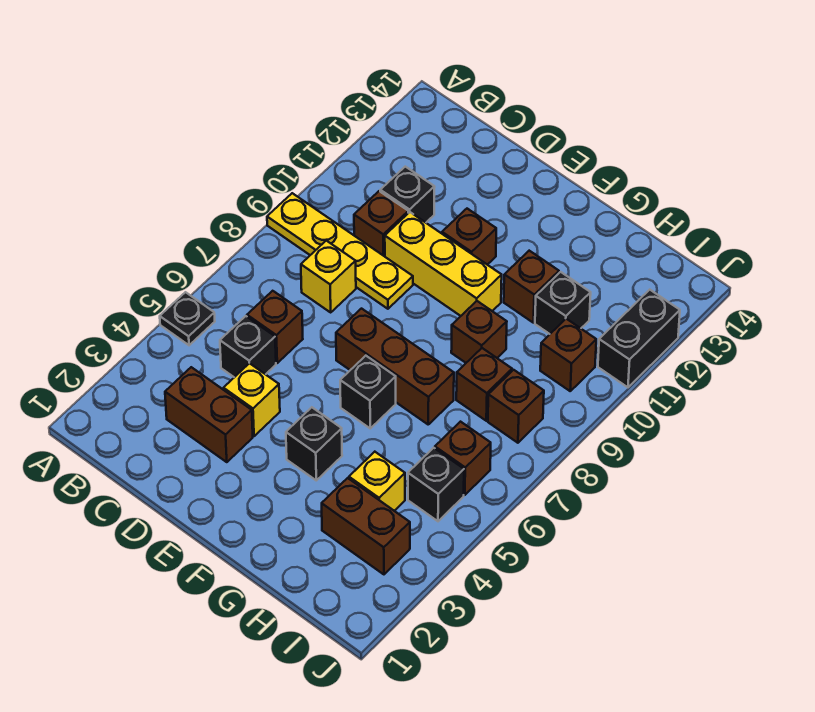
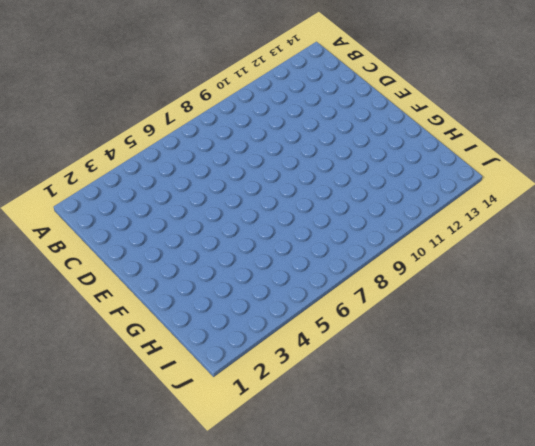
none -> black plate A5 level 1
none -> yellow plate A9:D9 level 1
none -> brown brick C3:D3 level 1

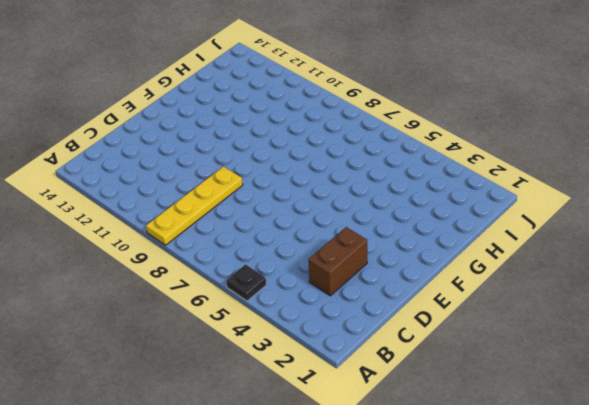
none -> black brick C5 level 1
none -> brown brick C6 level 1
none -> yellow brick C8 level 1

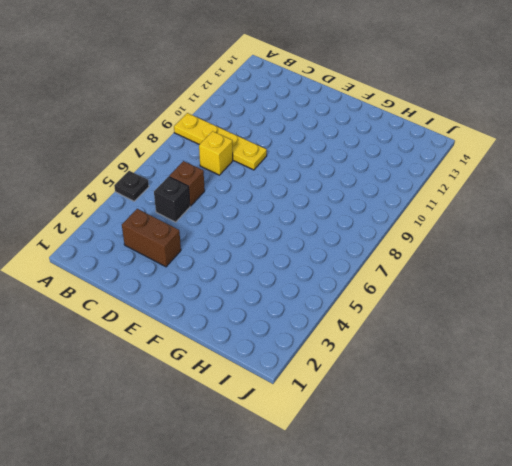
none -> brown brick C10 level 1
none -> black brick C11 level 1
none -> yellow brick D4 level 1

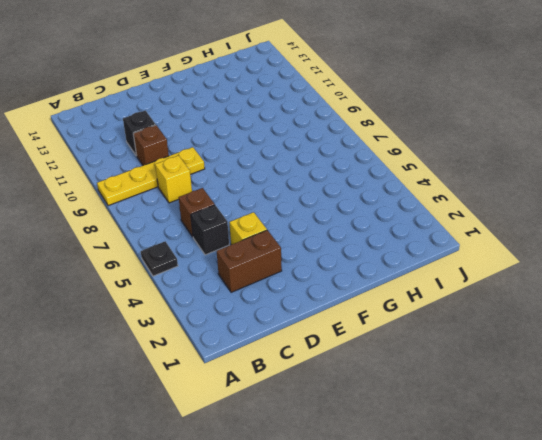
none -> yellow brick D10:F10 level 1
none -> brown brick E7:G7 level 1
none -> brown brick E11 level 1

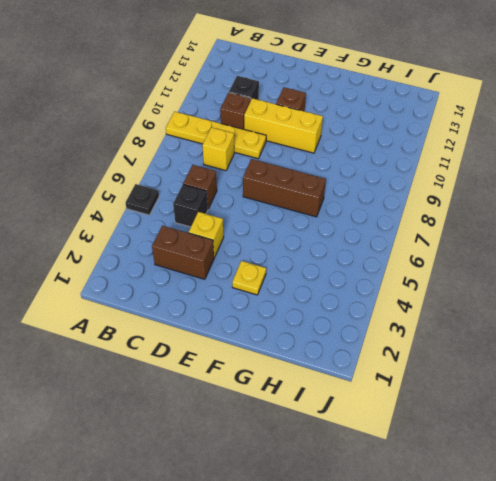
yellow plate F3 level 1 -> none
none -> black brick F4 level 1
none -> black brick F6 level 1
none -> brown brick G9 level 1

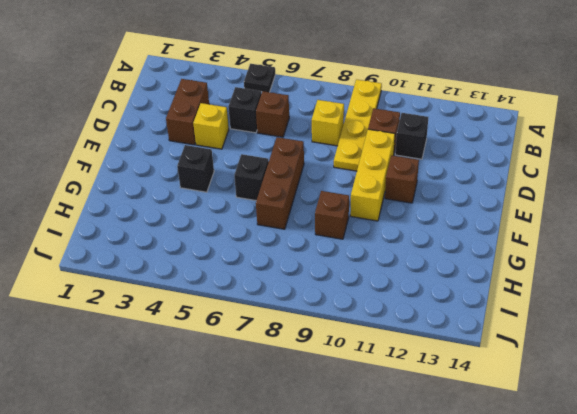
none -> brown brick G11 level 1
none -> brown brick H3:I3 level 1
none -> yellow brick H4 level 1

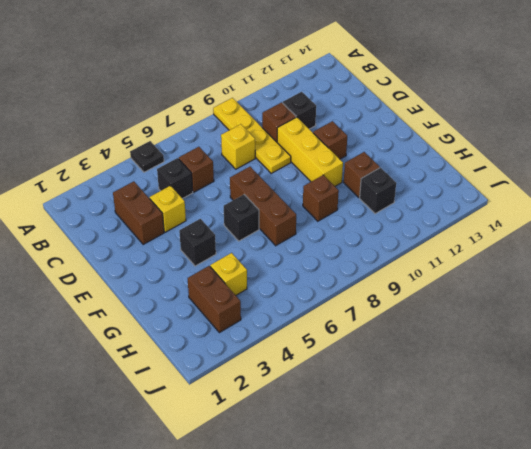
none -> brown brick H8 level 1
none -> black brick I5 level 1
none -> brown brick I6 level 1

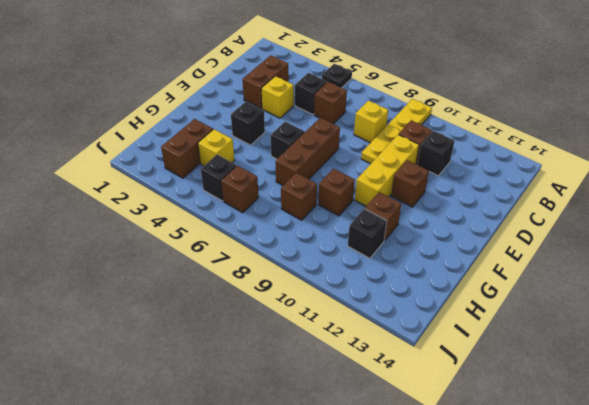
none -> brown brick I8 level 1
none -> brown brick I10 level 1
none -> black brick J11:J12 level 1

